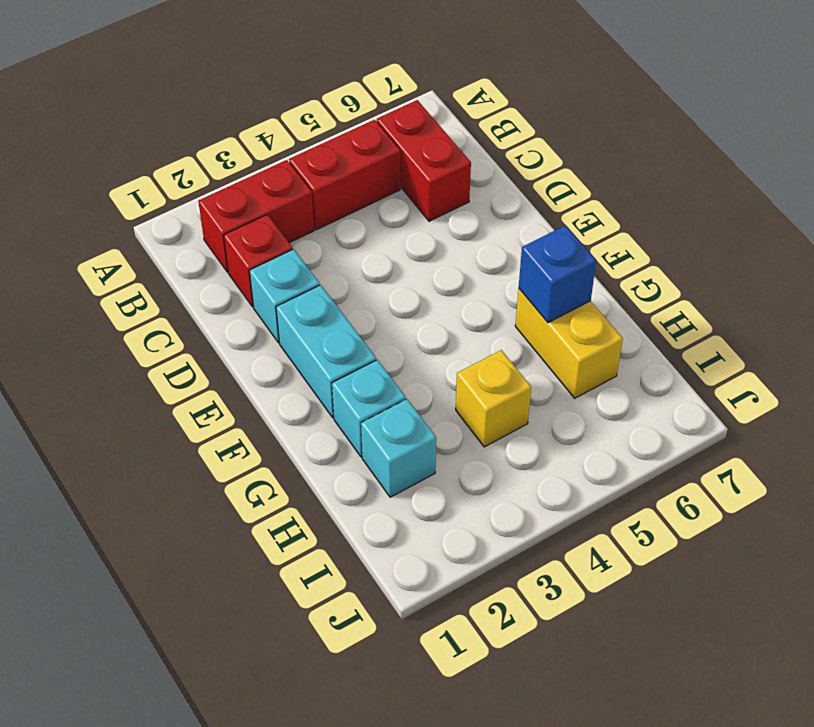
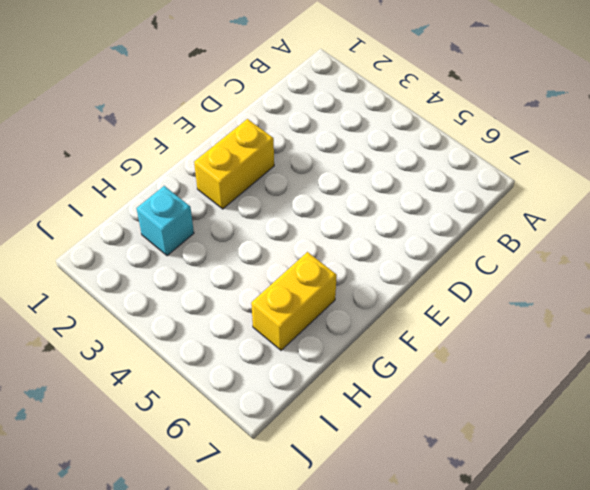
yellow brick E2:F2 level 1 -> cyan brick E2:F2 level 1
none -> red brick B2:B3 level 1
none -> red brick B4:B5 level 1

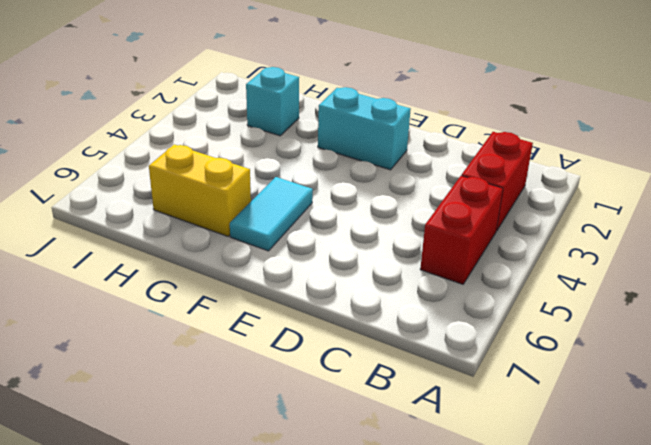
cyan tile F5:F6 level 1 -> none
none -> red brick B6:C6 level 1
none -> red brick C2 level 1

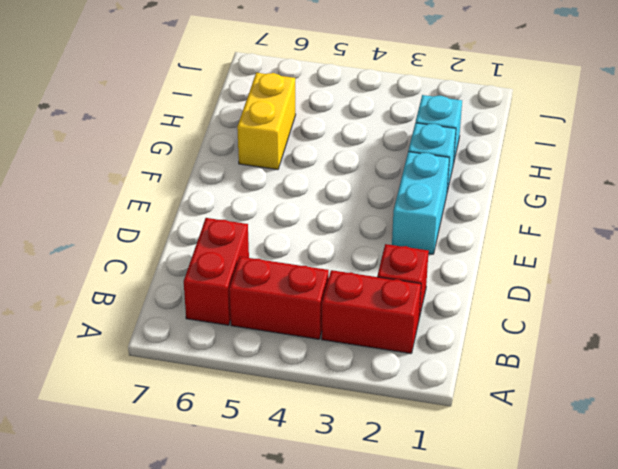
none -> cyan brick D2 level 1
none -> yellow brick H4 level 1

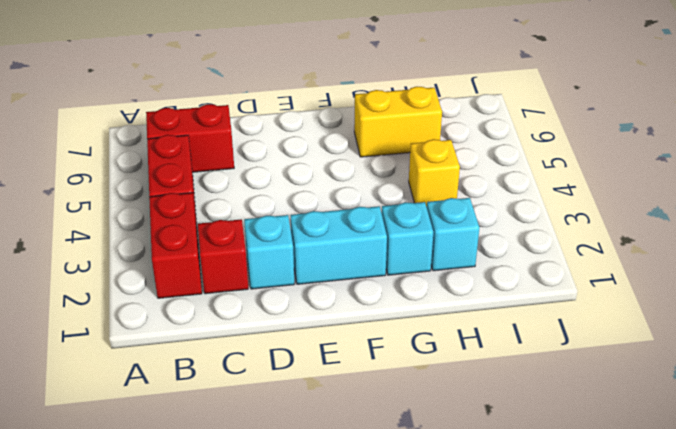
none -> blue brick G6 level 2

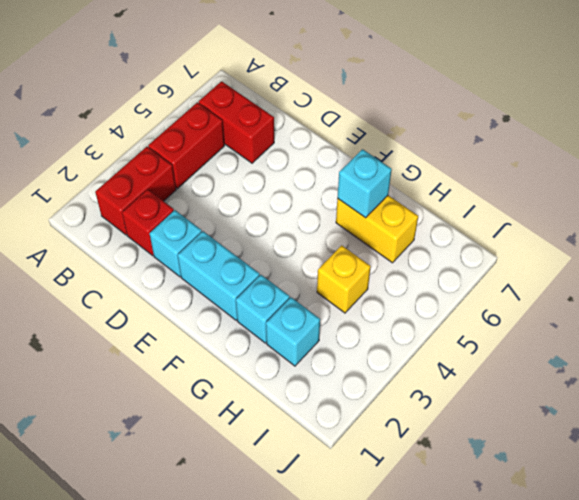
cyan brick G6 level 2 -> blue brick G6 level 2

